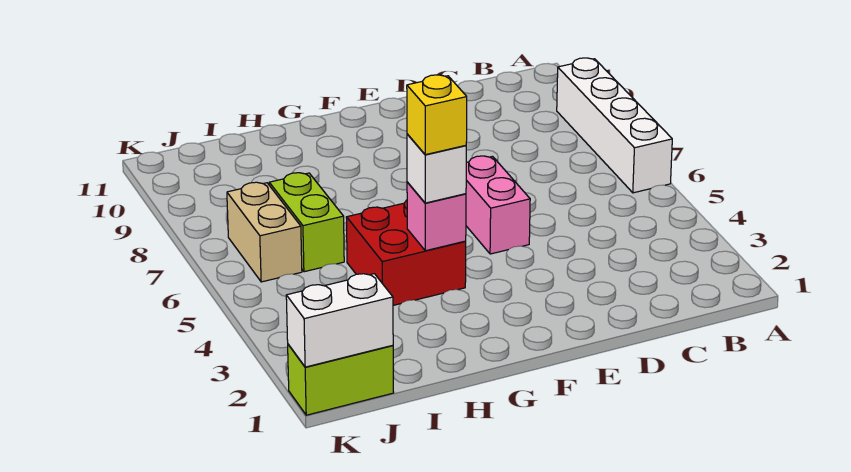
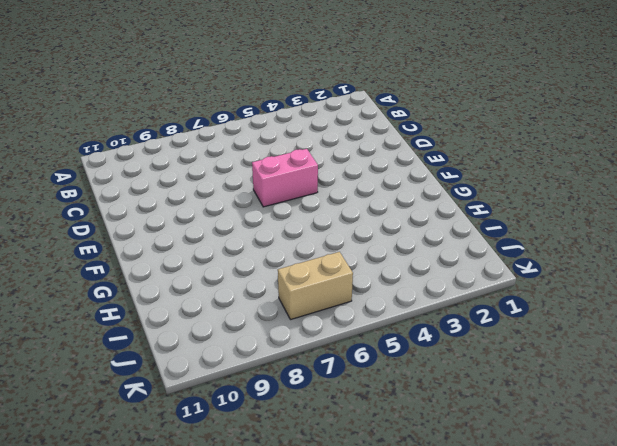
none -> white brick A6:A9 level 1
none -> red brick G4:H5 level 1

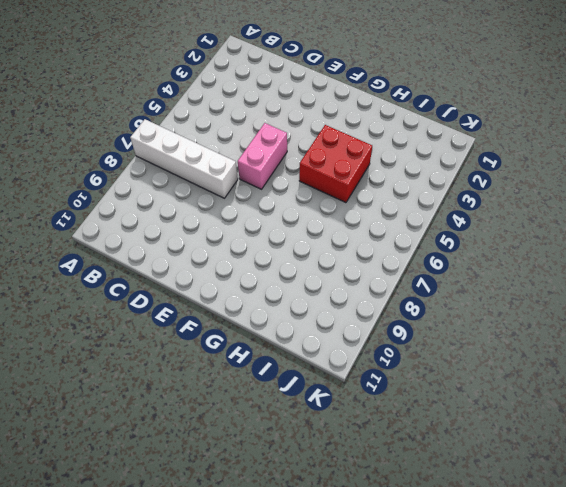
white brick A7:D7 level 1 -> white brick A6:A9 level 1
none -> lime brick I6:I7 level 1
none -> lime brick J1:K1 level 1

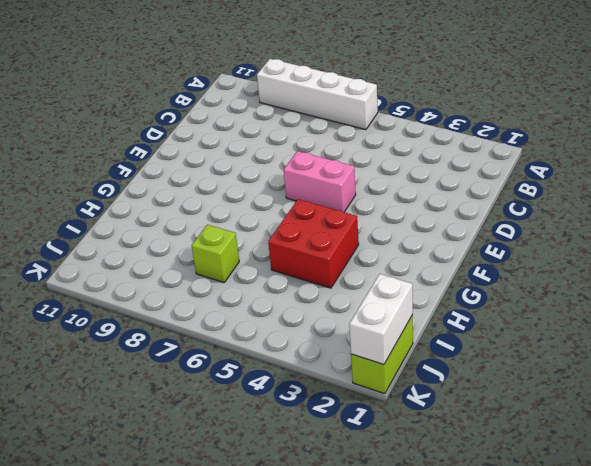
lime brick I7 level 1 -> lime brick I6:I7 level 1
none -> tan brick J6:J7 level 1
none -> pink brick G4 level 2

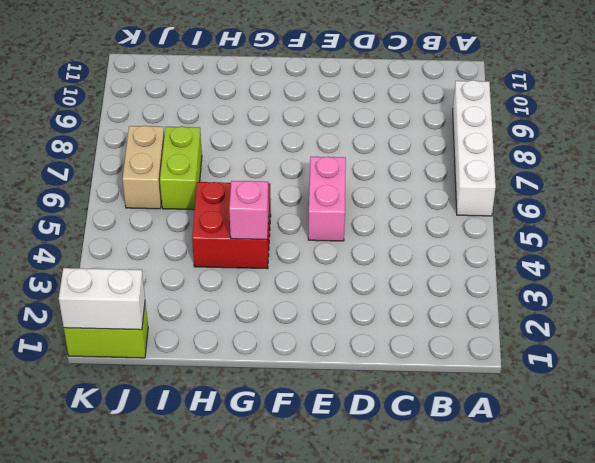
none -> white brick G4 level 3
none -> yellow brick G4 level 4

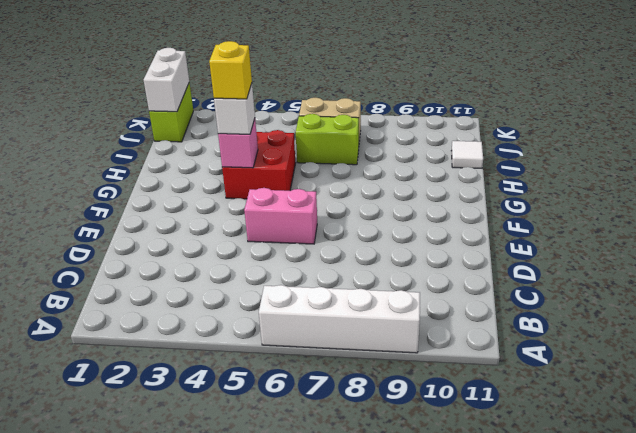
white tile I11 level 1 -> none

